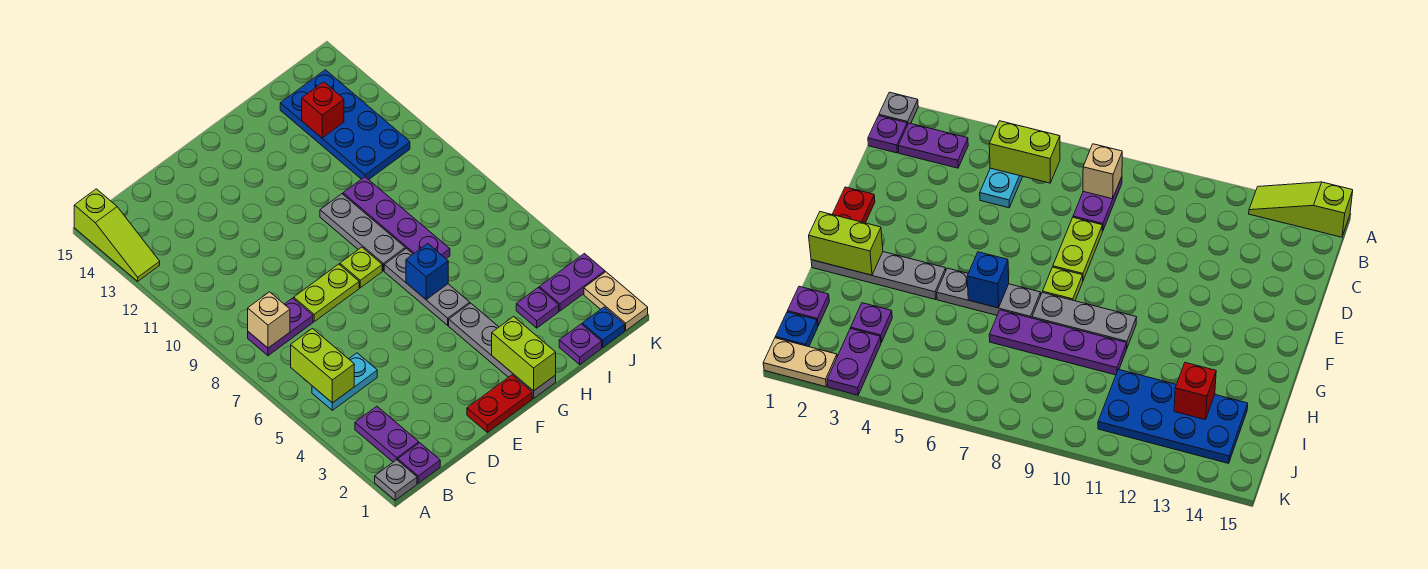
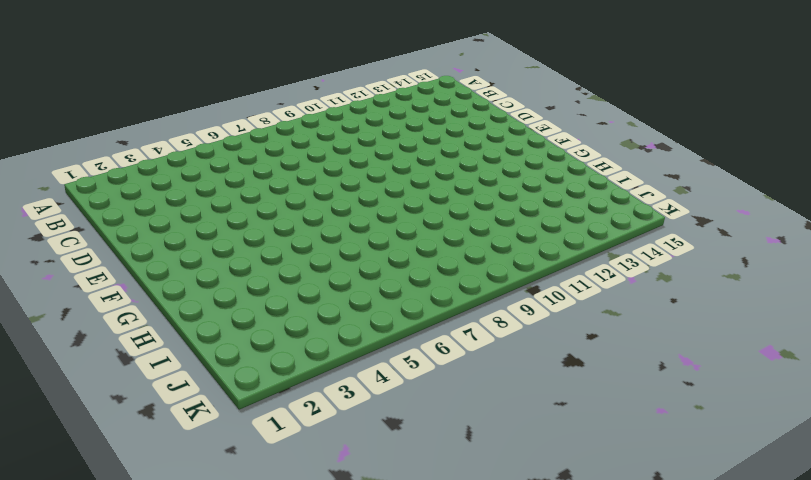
none -> grey plate A1 level 1
none -> lime slope A13:A15 level 1 top 15
none -> purple plate B1 level 1

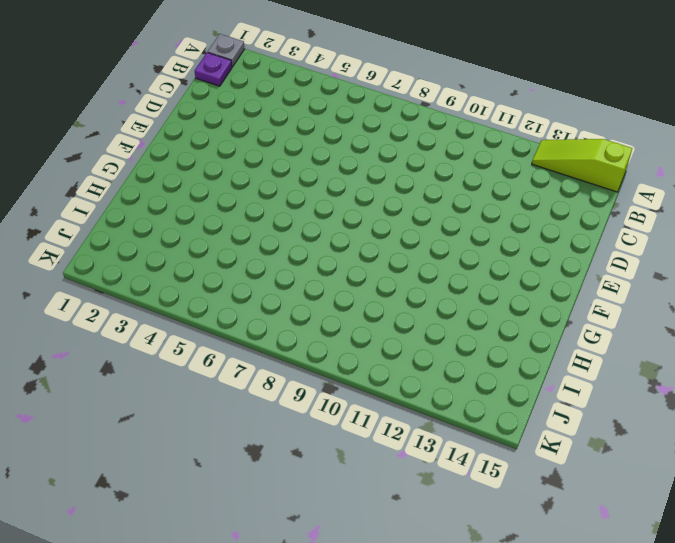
none -> purple plate B2:B3 level 1
none -> cyan plate B5:C5 level 1
none -> purple plate B8:C8 level 1

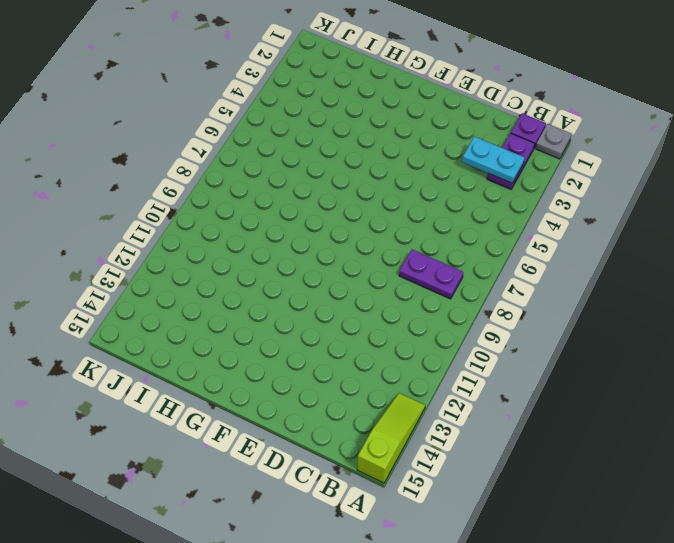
cyan plate B3:C3 level 2 -> cyan plate B5:C5 level 1
none -> lime plate D8:E8 level 1
none -> red plate E1:F1 level 1
none -> lime plate F8 level 1

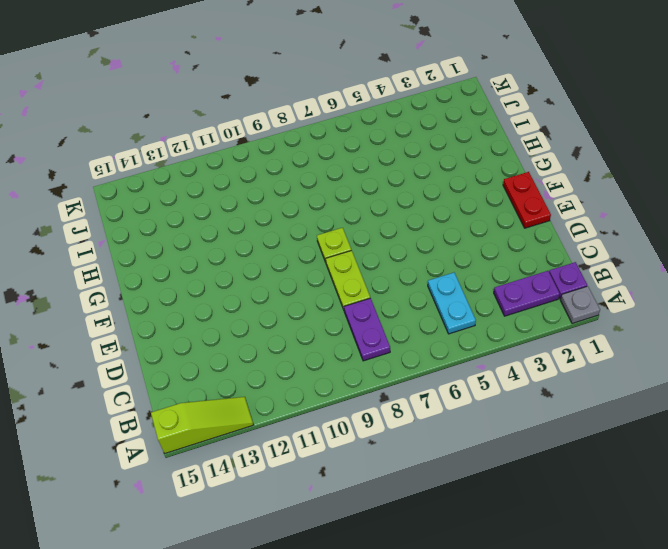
none -> grey plate G1:G4 level 1
none -> grey plate G5:G7 level 1
none -> grey plate G8:G10 level 1

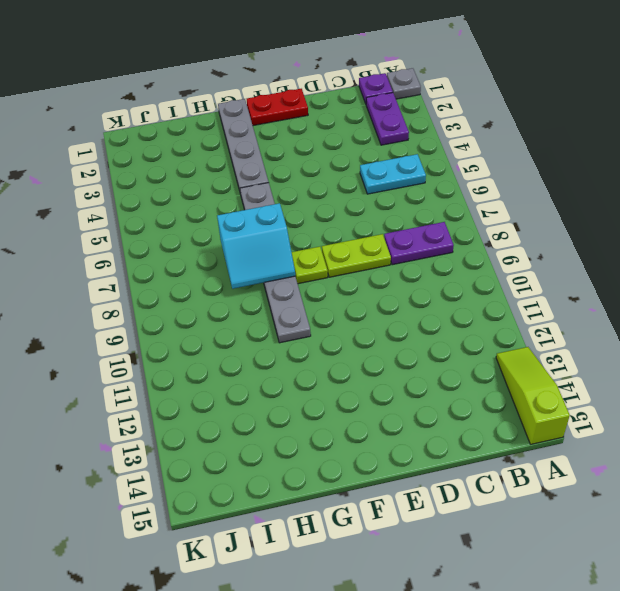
cyan slope G7:H8 level 2 top 7 -> none
none -> purple plate H7:H10 level 1
none -> purple plate I1 level 1
none -> purple plate I3 level 1

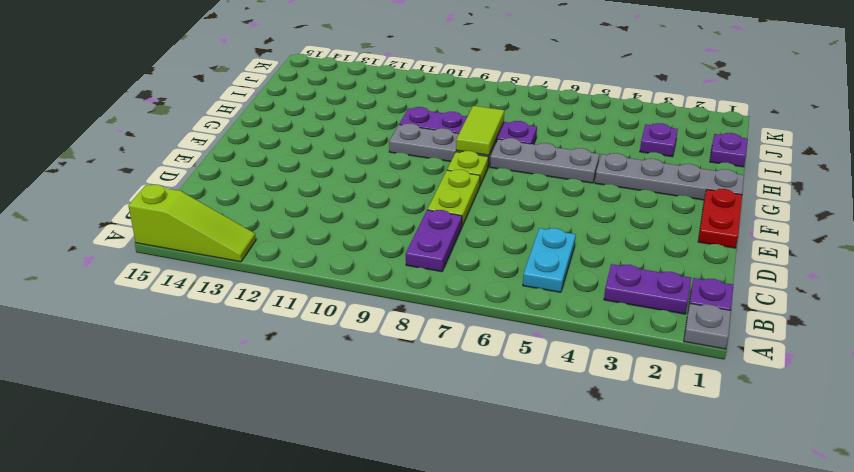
lime tile G8:H8 level 2 -> none
none -> blue plate I11:J14 level 1
none -> blue plate J1 level 1
none -> purple plate J3:K3 level 1

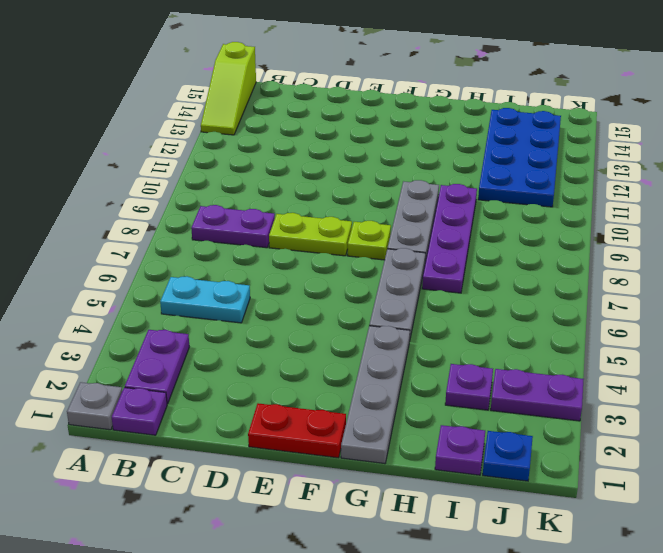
none -> tan plate K1:K2 level 1
none -> lime brick B5:B6 level 2
none -> tan brick B8 level 2

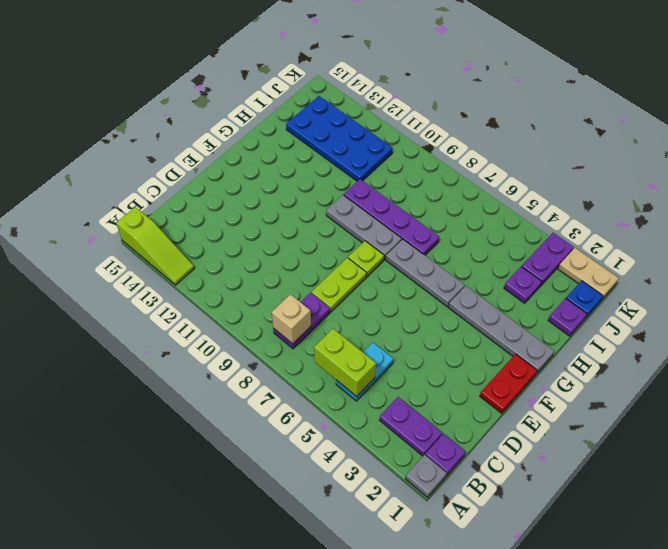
none -> lime brick G1:G2 level 2
none -> blue brick G6 level 2
none -> red brick I13 level 2

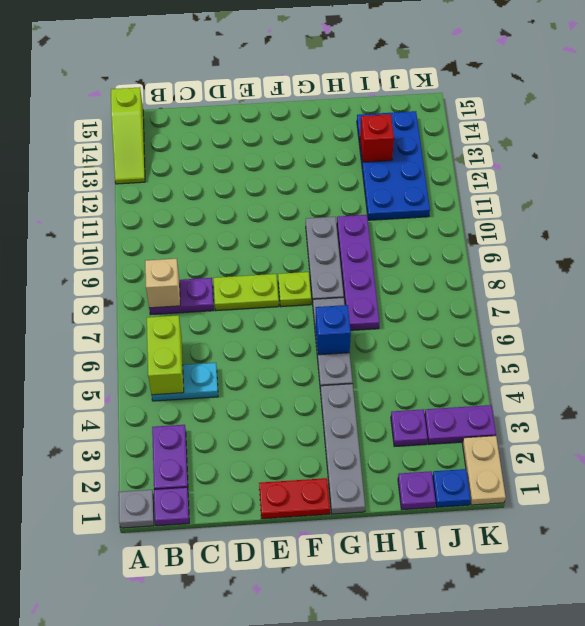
none -> lime brick G1:G2 level 2

